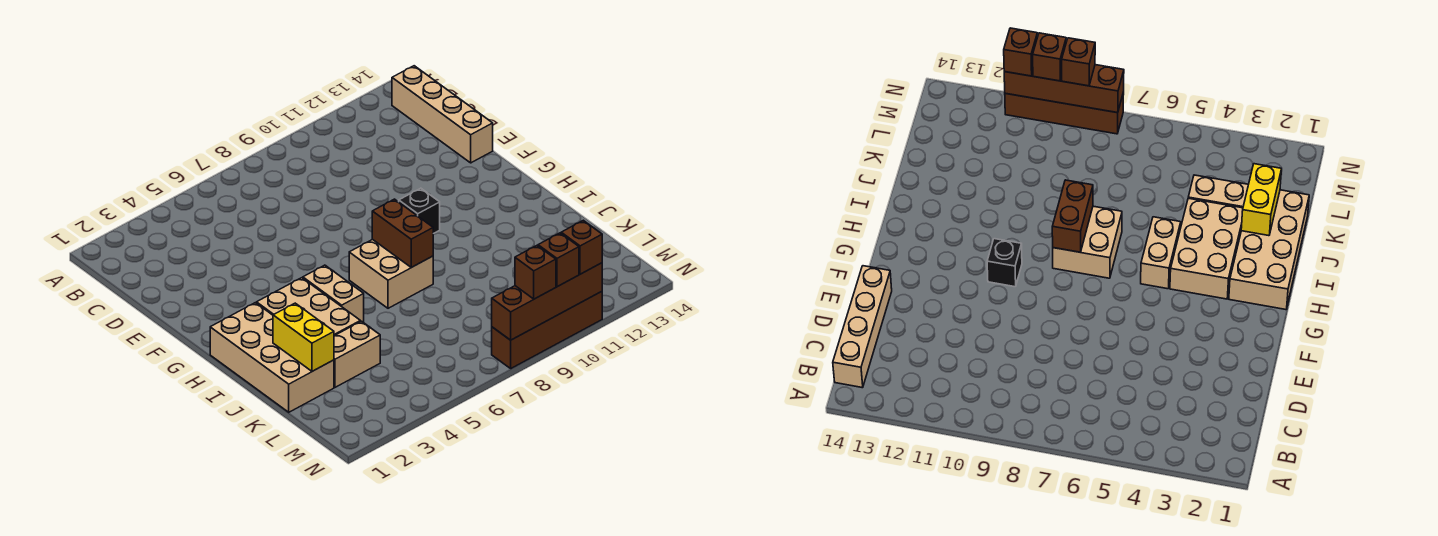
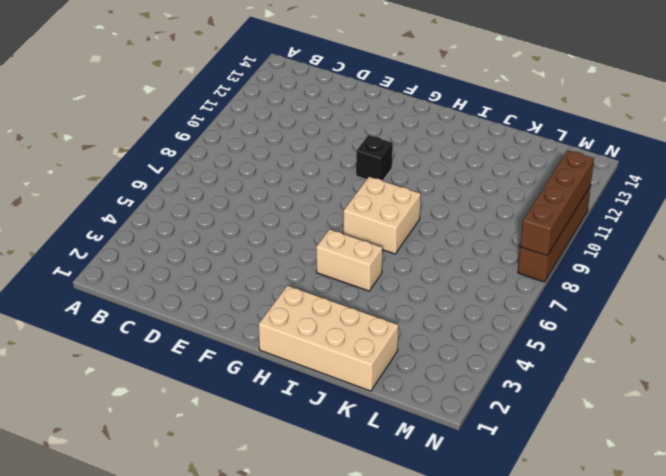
none -> tan brick B14:E14 level 1
none -> tan brick H3:J4 level 1
none -> tan brick K3:K4 level 1

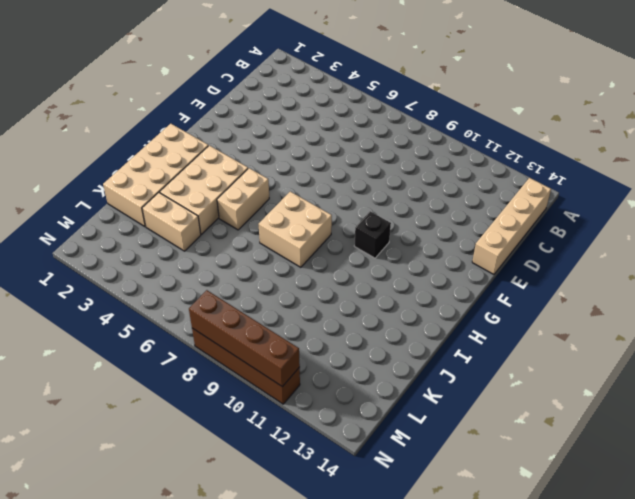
none -> brown brick H8:I8 level 2
none -> yellow brick J2:K2 level 2
none -> brown brick N9 level 3

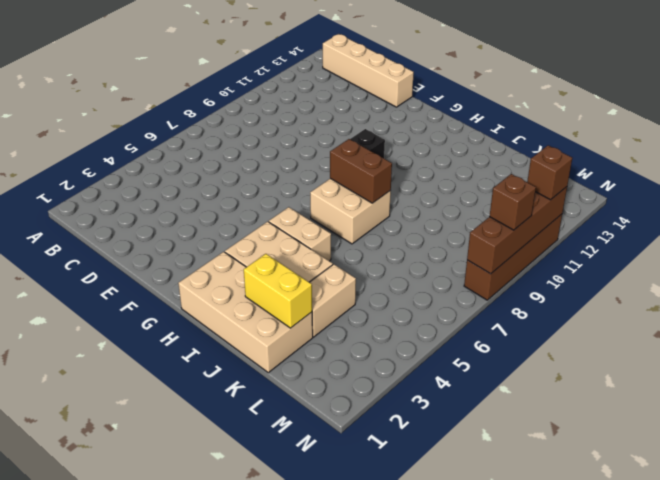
none -> brown brick N10 level 3

